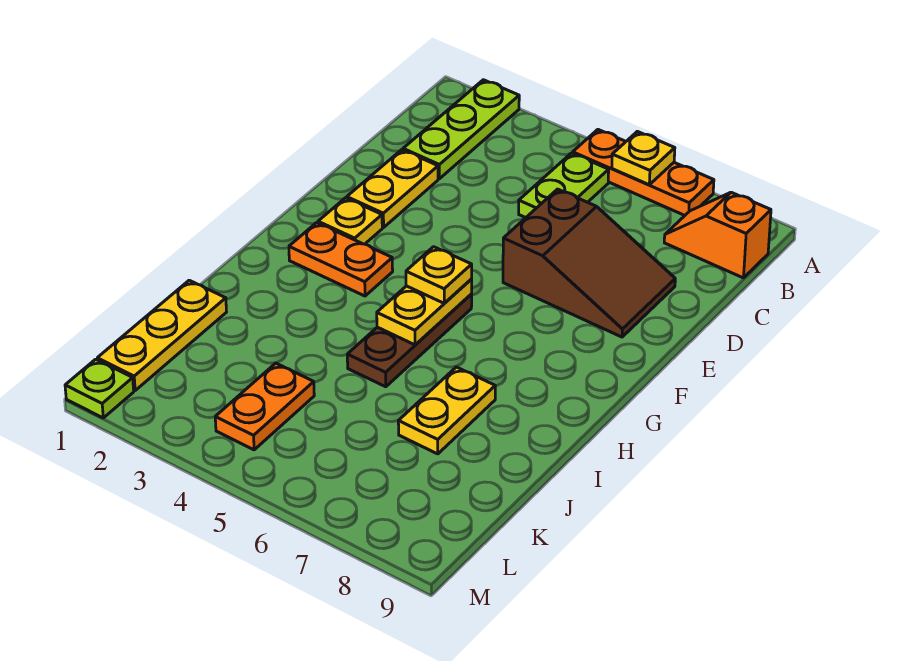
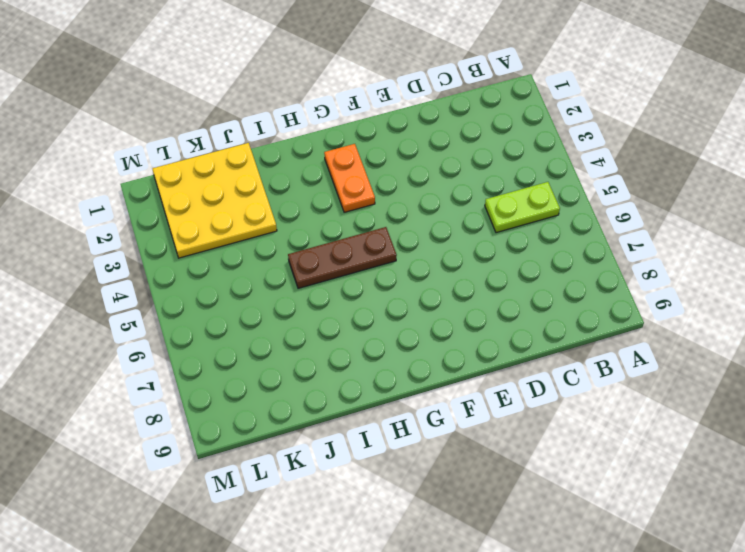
yellow plate J1:L3 level 1 -> yellow plate J1:L1 level 1
none -> lime plate A2:C2 level 1
none -> orange plate A5:A7 level 1
none -> orange slope B8:B9 level 1 top 9

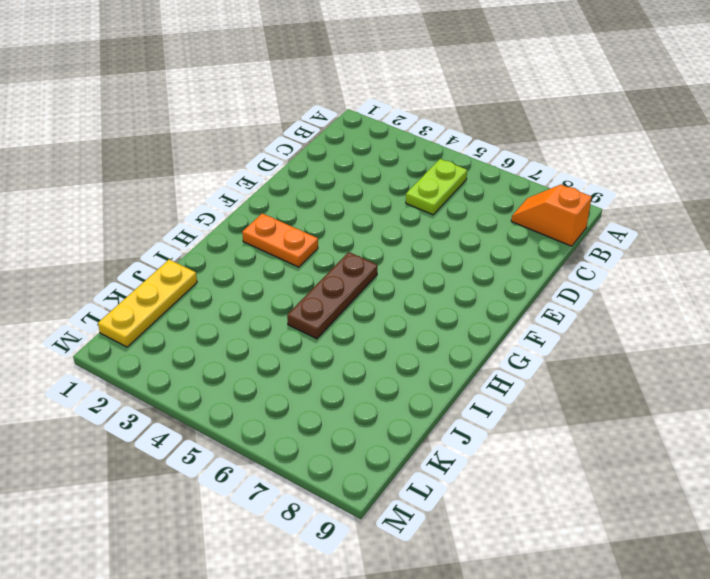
none -> lime plate A2:C2 level 1
none -> orange plate A5:A7 level 1
none -> yellow plate D2:E2 level 1

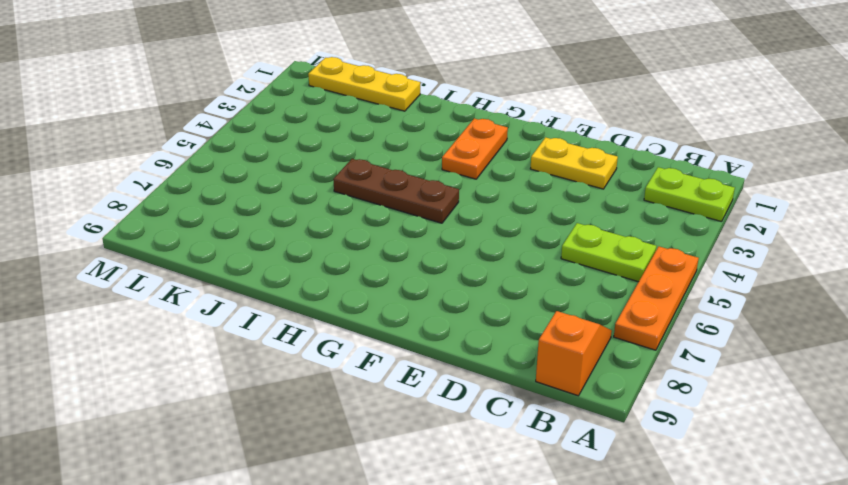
lime plate A2:B2 level 1 -> lime plate A2:C2 level 1
none -> brown slope D6:E8 level 1 top 6
none -> yellow plate F2 level 1
none -> yellow plate I7:J7 level 1

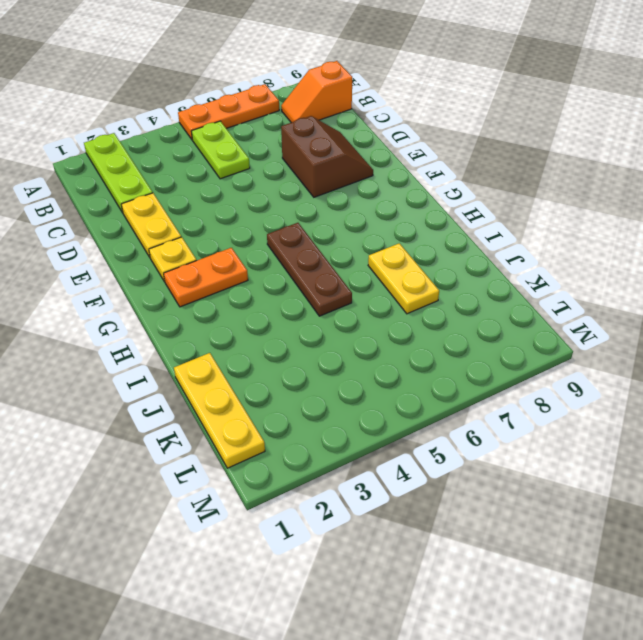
brown slope D7:E8 level 1 top 7 -> brown slope D6:E8 level 1 top 6
none -> orange plate K4:L4 level 1
none -> lime plate M1 level 1
none -> yellow plate A6 level 2

